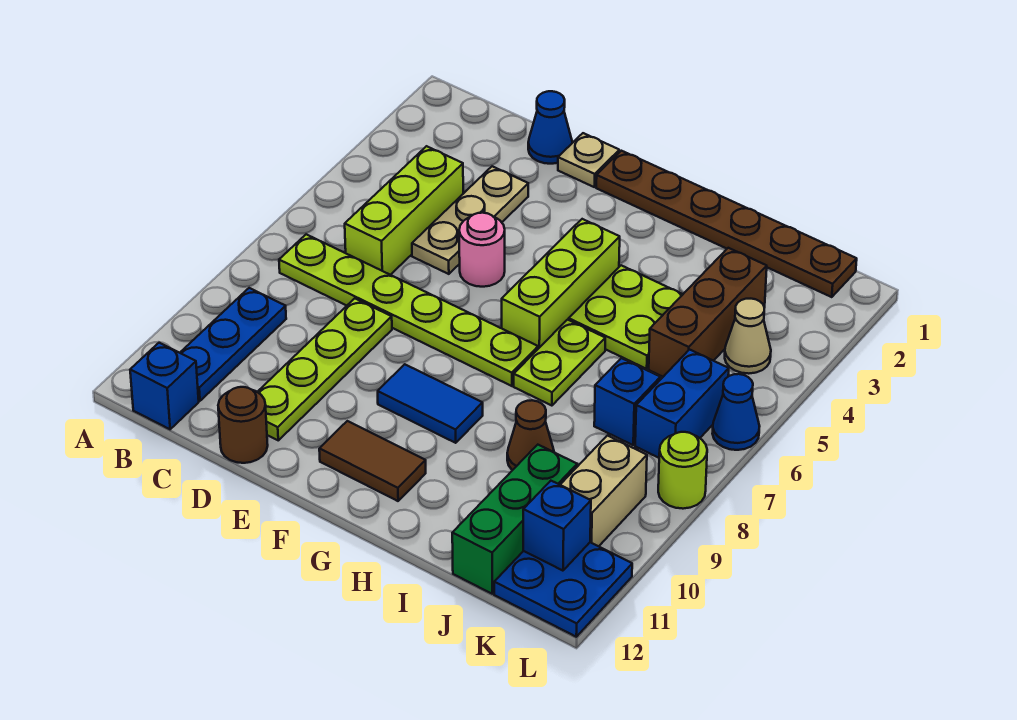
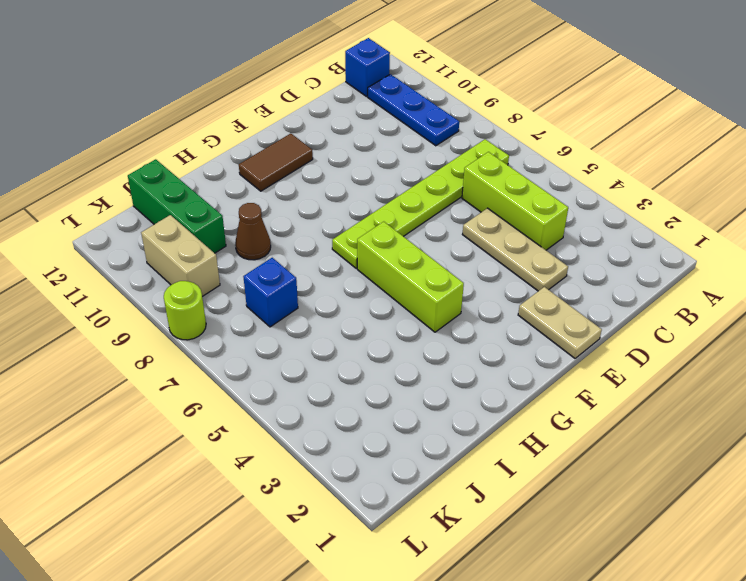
tan plate E1:E2 level 1 -> tan plate E1 level 1
none -> blue cone D1 level 1
none -> lime plate D8:D11 level 1
none -> brown round brick D12 level 1

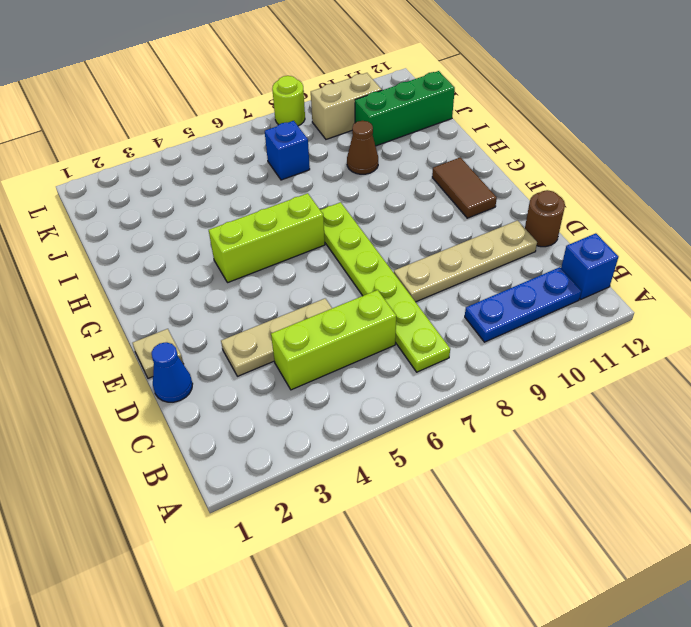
tan plate D8:D11 level 1 -> lime plate D8:D11 level 1
none -> pink round brick E5 level 1
none -> brown plate F1:K1 level 1
none -> blue tile F9:G9 level 1

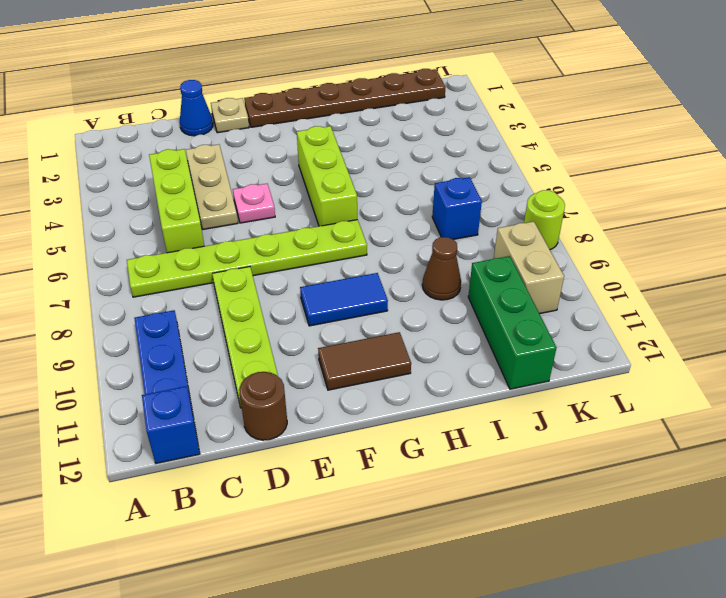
pink plate E5 level 1 -> pink round brick E5 level 1
none -> lime plate H4:I5 level 1
none -> lime plate H6:H7 level 1
none -> brown brick J3:J5 level 1

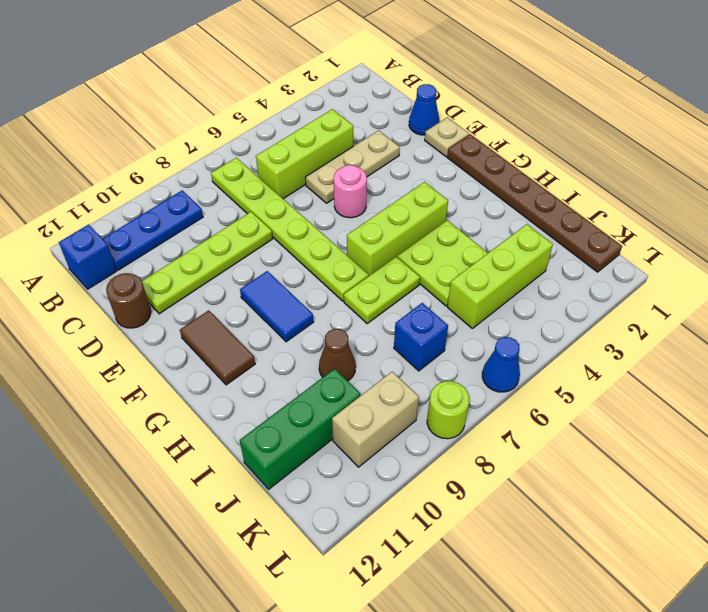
lime brick J3:J5 level 1 -> brown brick J3:J5 level 1
none -> tan cone K4 level 1
none -> blue brick K6:K7 level 1
none -> blue plate K11:L12 level 1

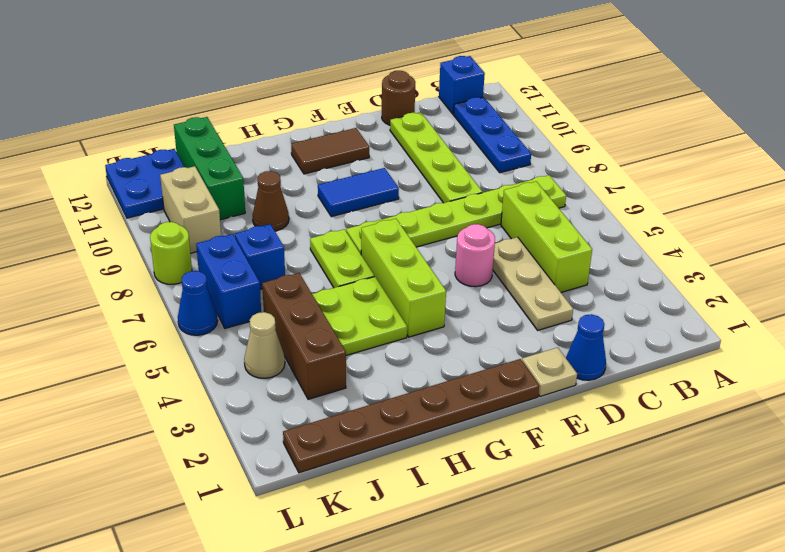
none -> blue brick K11 level 2

